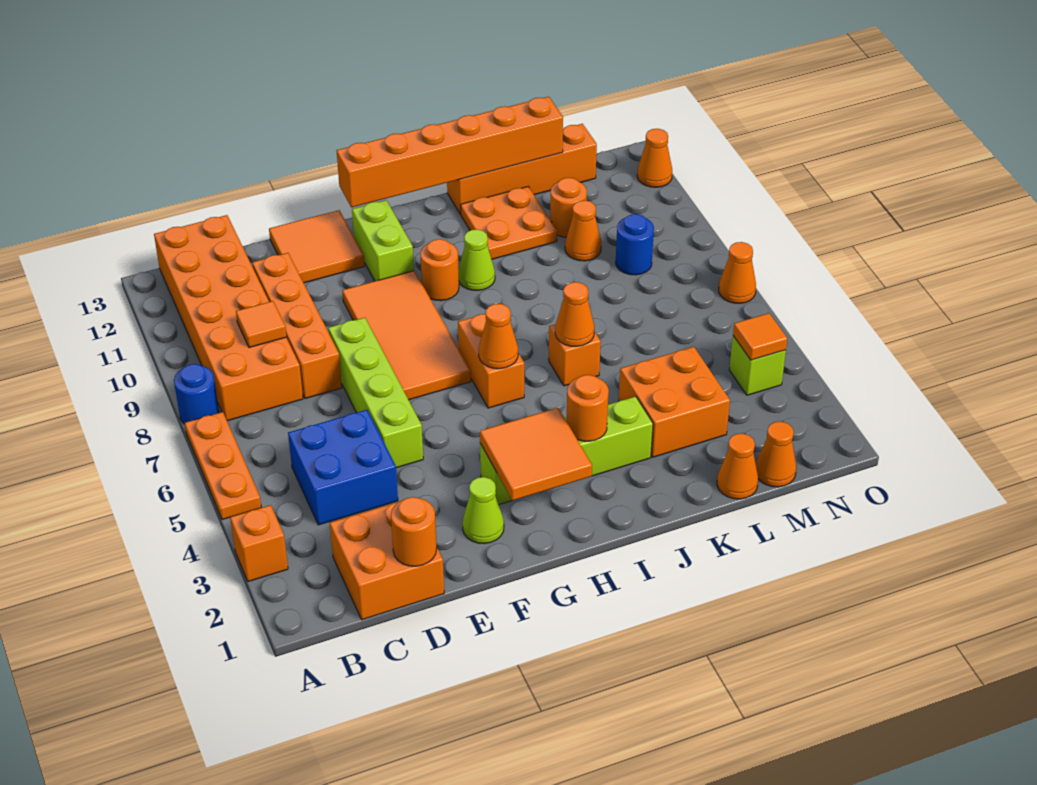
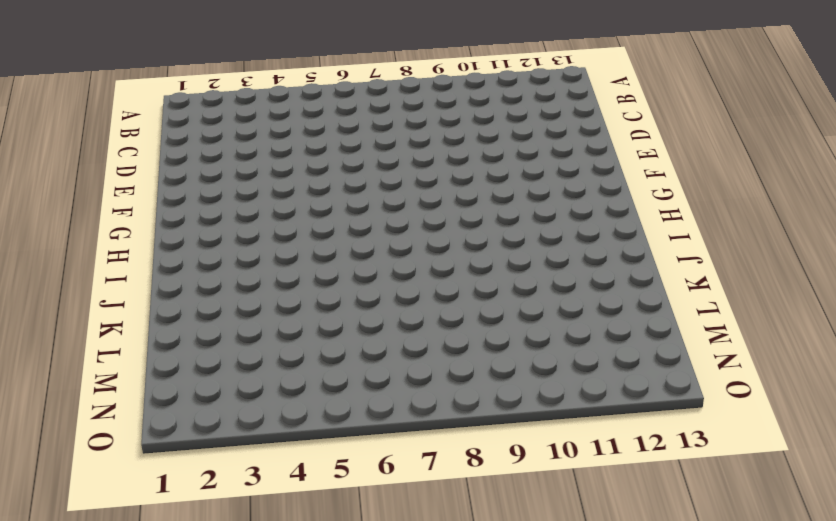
none -> orange brick A3 level 1
none -> orange plate A5:A7 level 1
none -> blue round brick A8 level 1
none -> orange brick B8:C13 level 1

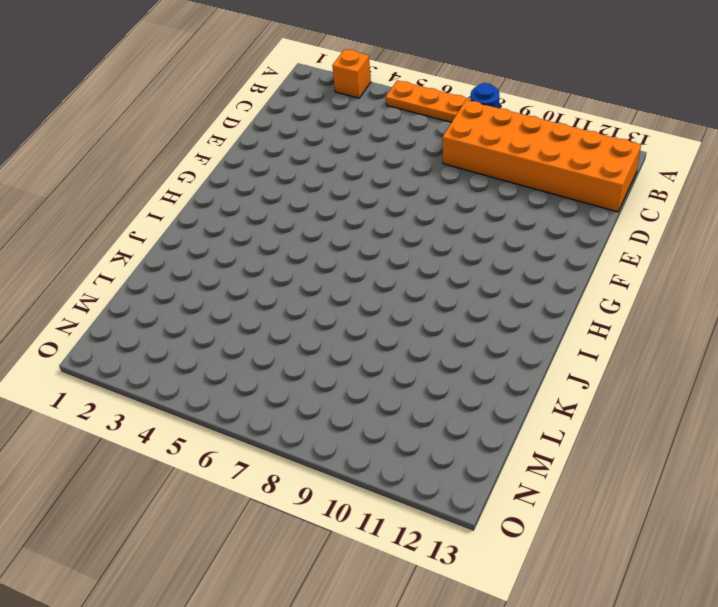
none -> orange brick C1:D2 level 1
none -> blue brick C4:D5 level 1
none -> orange brick D8:D11 level 1
none -> lime brick E5:E8 level 1

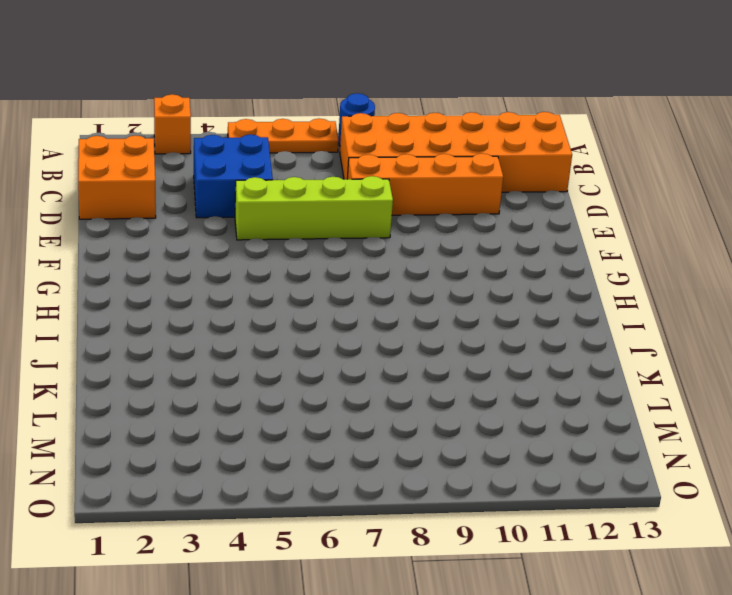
none -> orange tile E12:F13 level 1
none -> lime cone F2 level 1
none -> orange tile F7:G10 level 1
none -> lime brick G3:J3 level 1

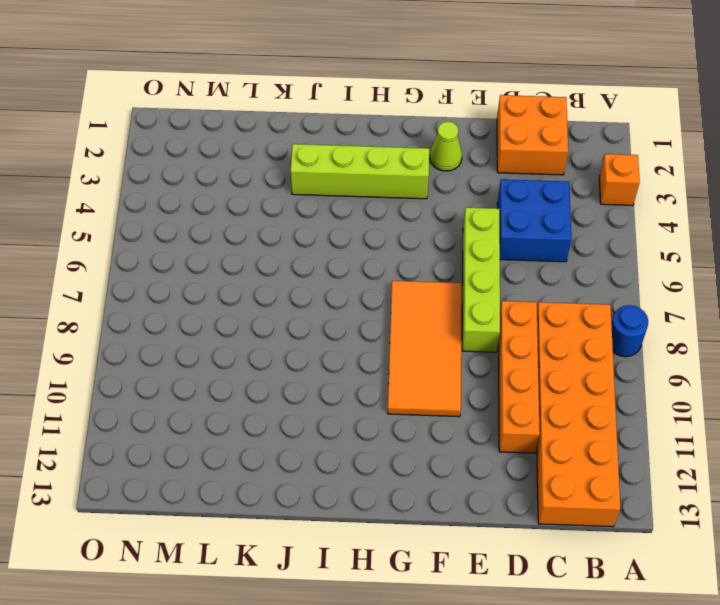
none -> orange plate A5:A7 level 1
none -> orange tile E12:F13 level 1
none -> lime brick G11:G12 level 1
none -> orange brick H6:H7 level 1

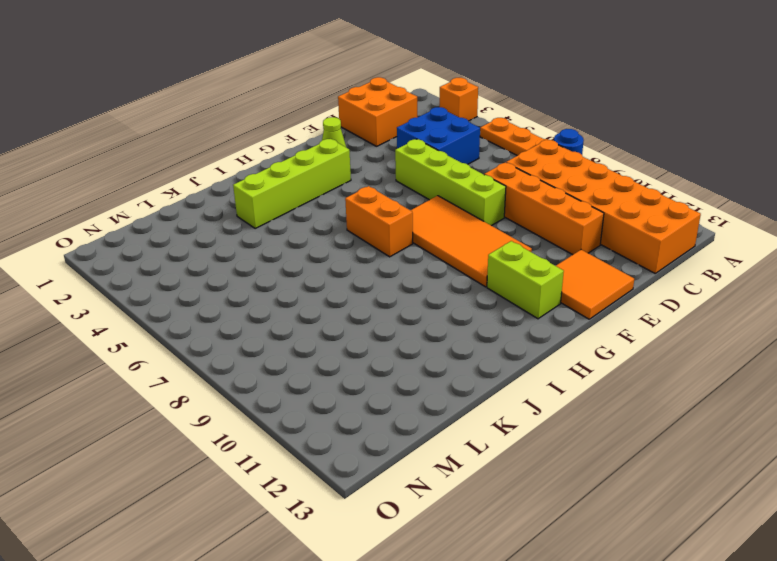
none -> orange round brick H10 level 1
none -> lime cone I10 level 1
none -> orange brick J6 level 1
none -> orange plate J11:K12 level 1

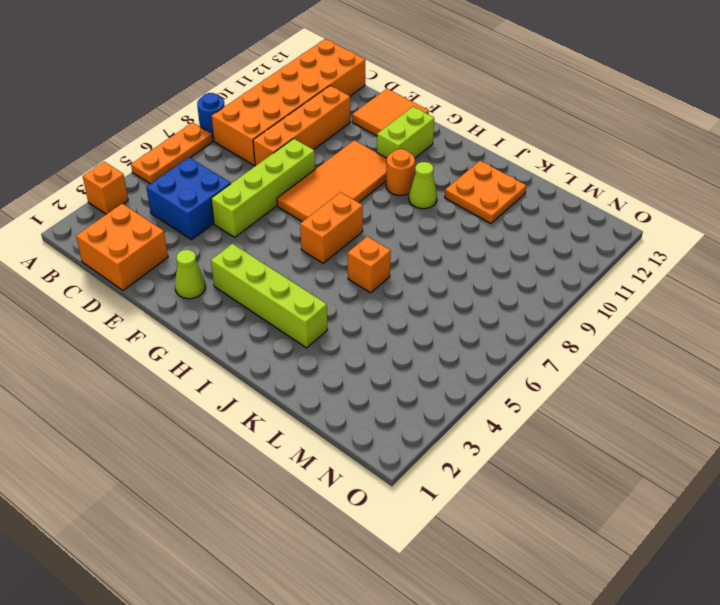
none -> orange brick J13:M13 level 1
none -> orange brick K3:L4 level 1
none -> orange cone L1 level 1
none -> orange cone L10 level 1

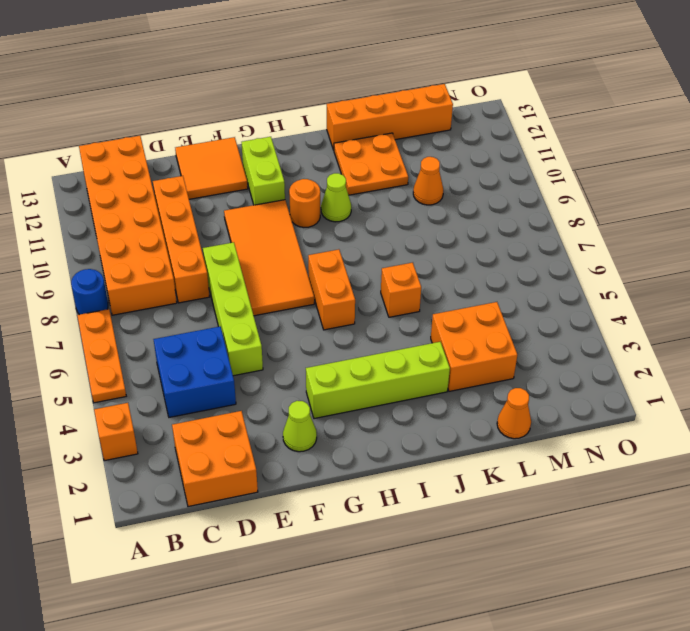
none -> orange round brick L11 level 1
none -> orange cone M1 level 1
none -> blue round brick M9 level 1
none -> lime brick N4 level 1

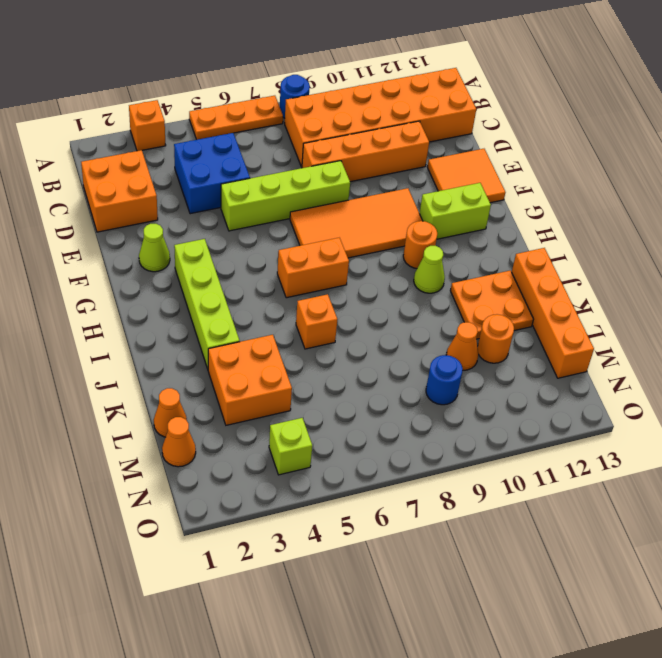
none -> orange cone O7 level 1
none -> orange cone O12 level 1
none -> orange tile C9 level 2
none -> orange round brick D1 level 2

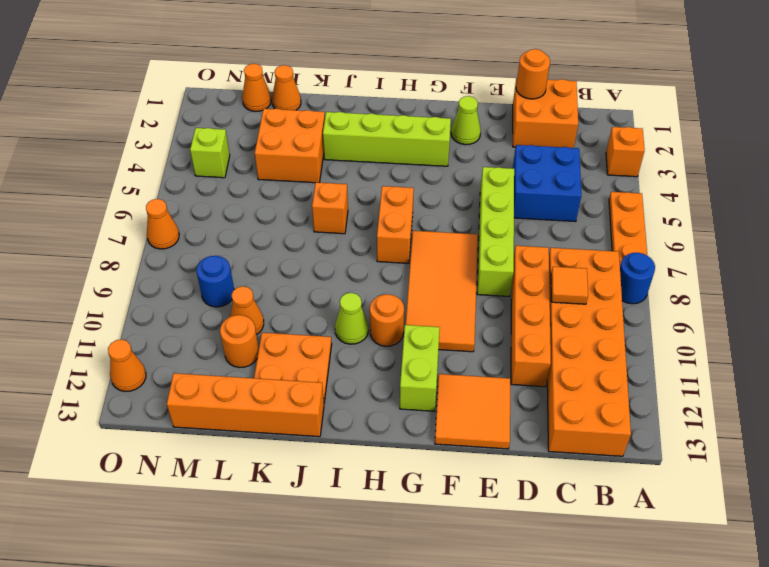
none -> orange tile G2:H3 level 2
none -> orange brick G13:L13 level 2
none -> orange cone H6 level 2
none -> orange round brick I3 level 2

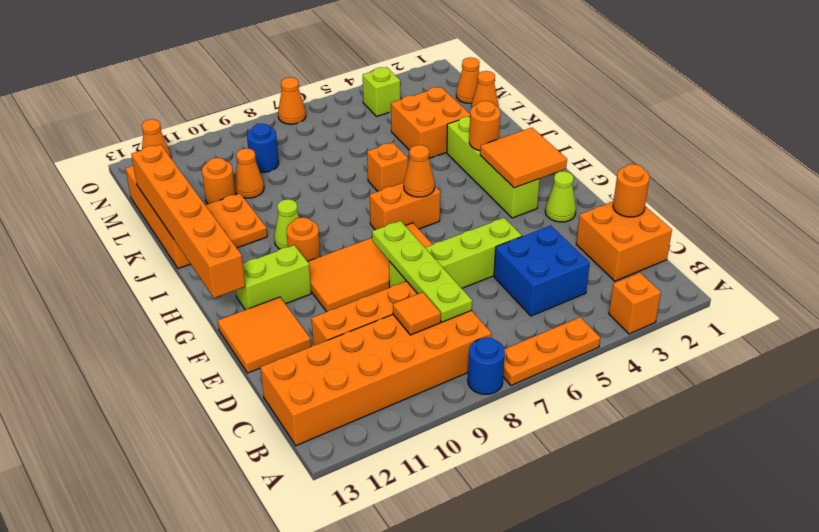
lime plate C8:F8 level 2 -> none
none -> orange cone J6 level 2
none -> orange tile N4 level 2

